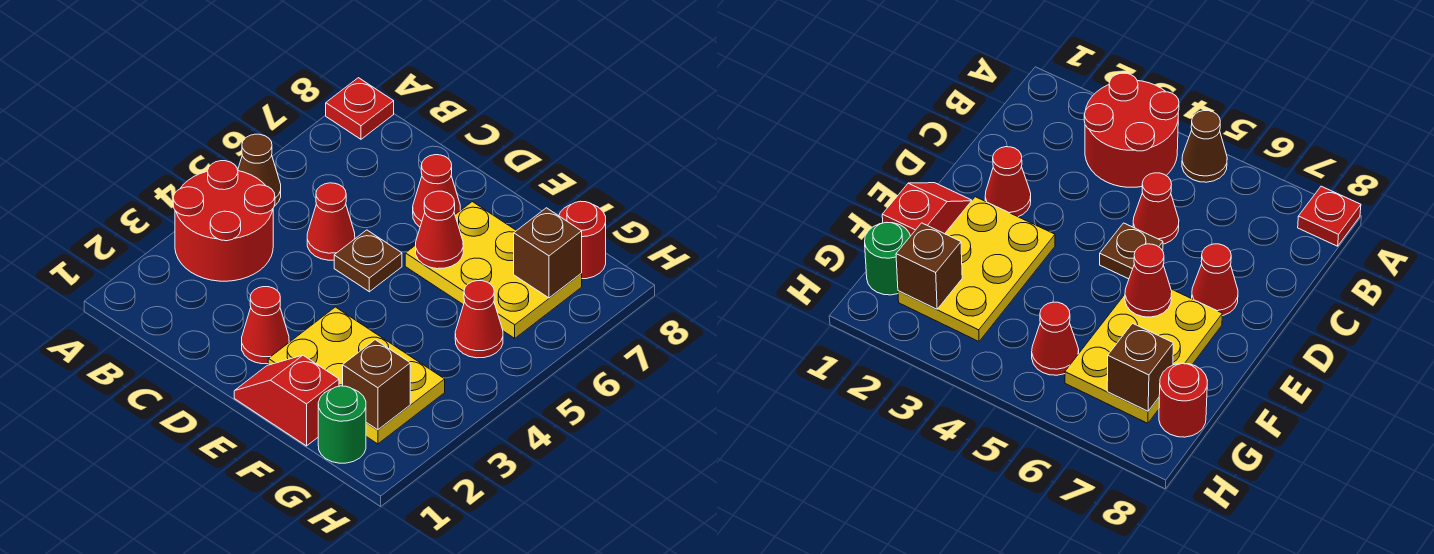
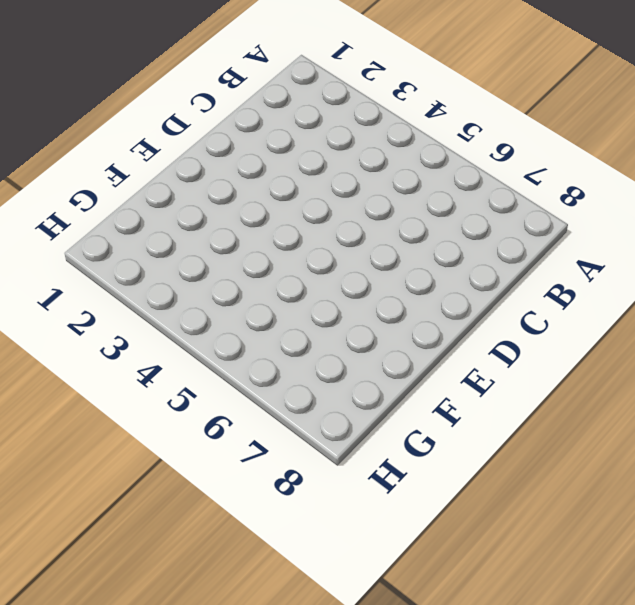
none -> red round brick A3:B4 level 1
none -> brown cone A5 level 1
none -> red plate A8 level 1

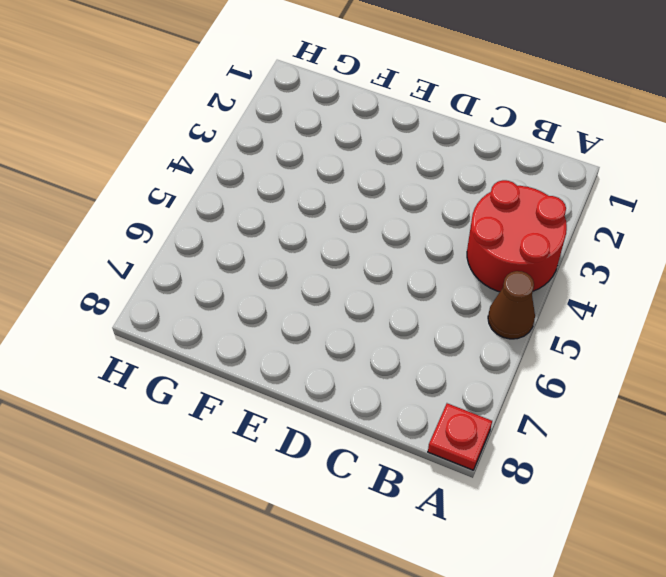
none -> red cone C5 level 1
none -> red cone D2 level 1
none -> brown plate D5 level 1

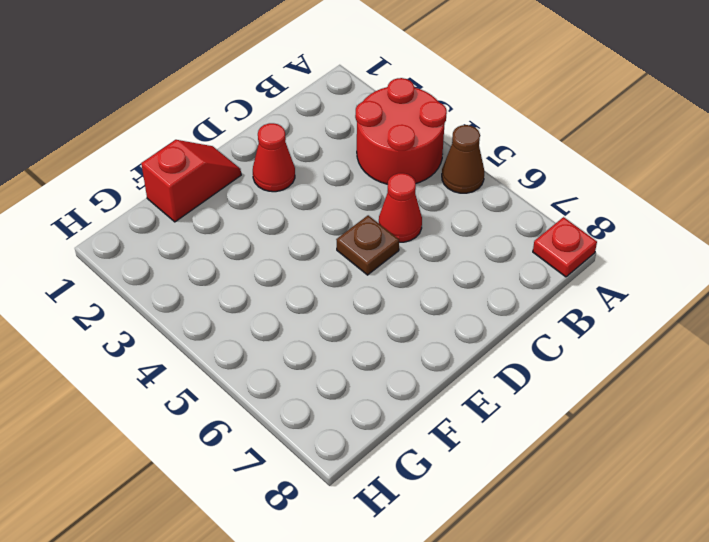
none -> red cone D7 level 1
none -> yellow plate E2:G3 level 1
none -> yellow plate E6:G7 level 1

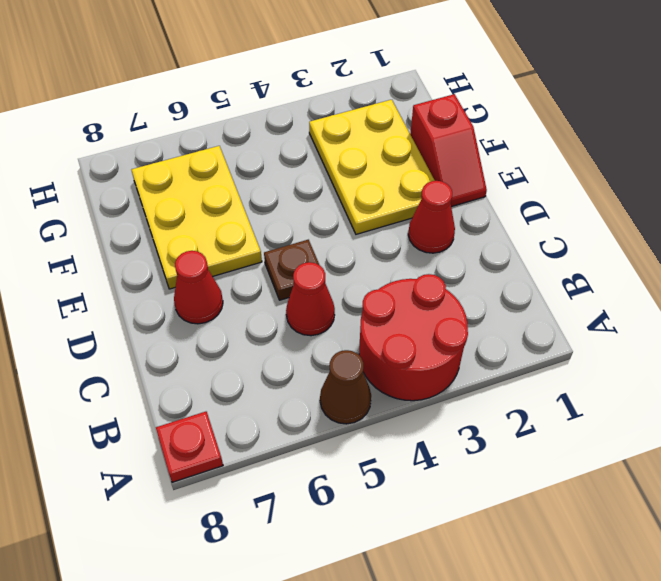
none -> green round brick G1 level 1
none -> red cone G5 level 1
none -> red round brick G8 level 1

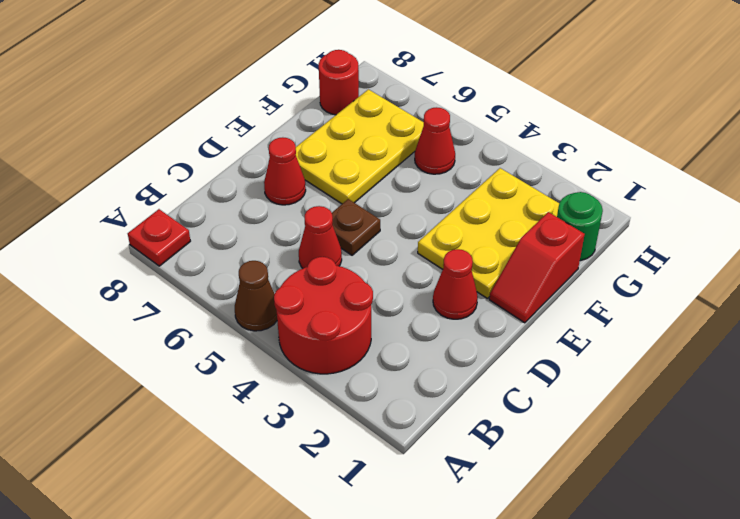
none -> red cone E6 level 2
none -> brown brick G2 level 2
none -> brown brick G7 level 2

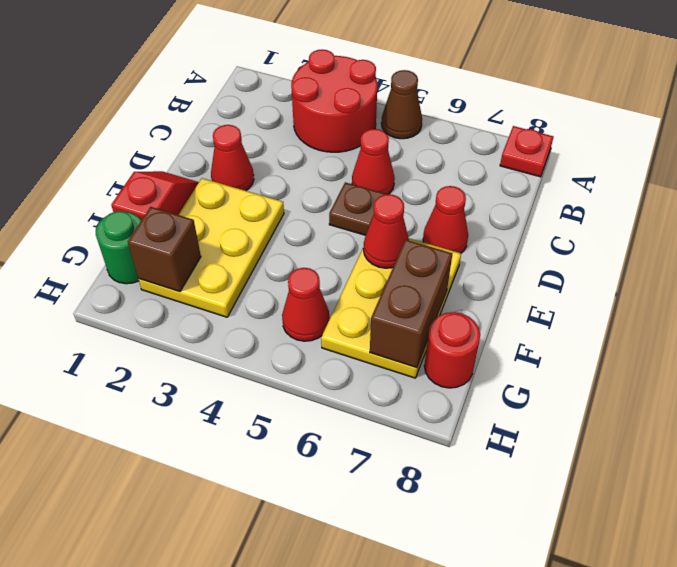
brown brick F7:G7 level 2 -> brown brick G7 level 2

